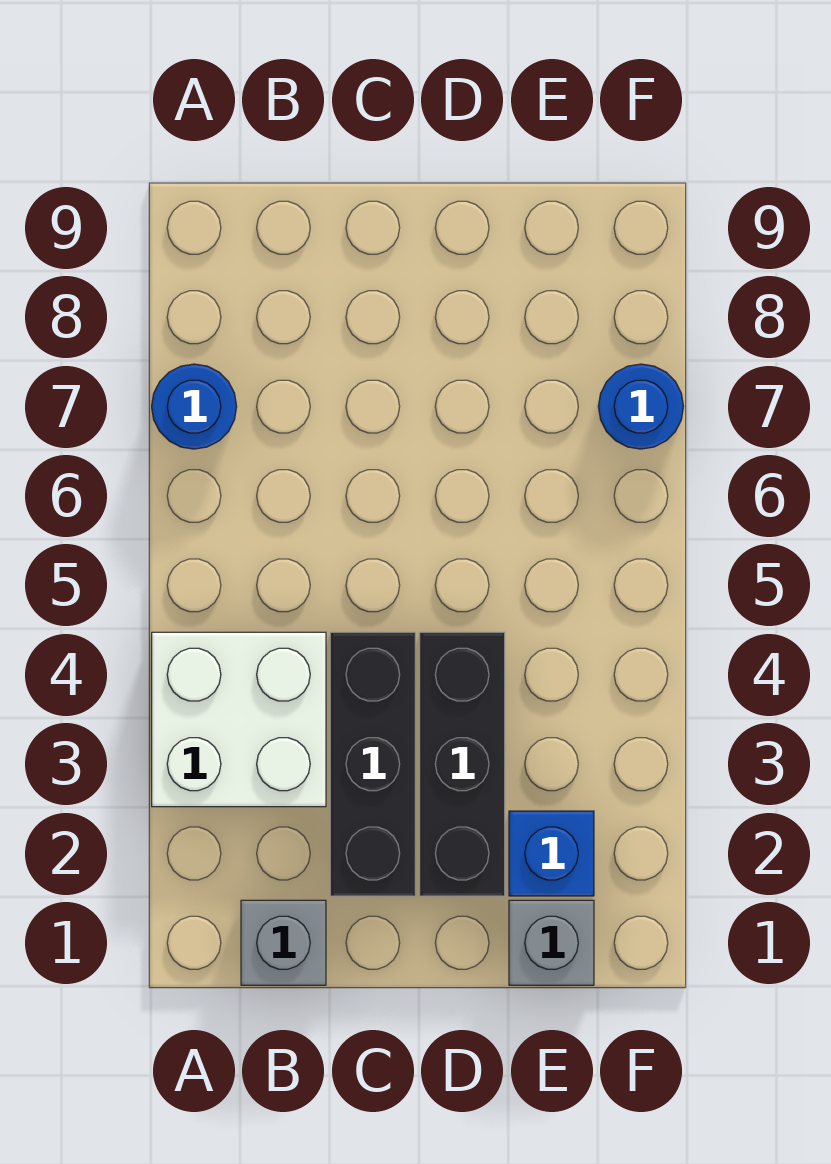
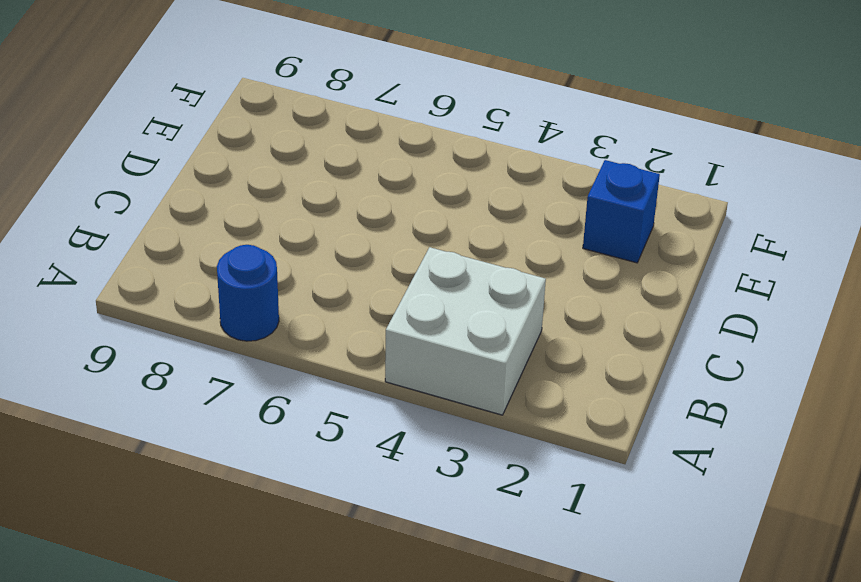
none -> grey brick B1 level 1
none -> black brick C2:C4 level 1

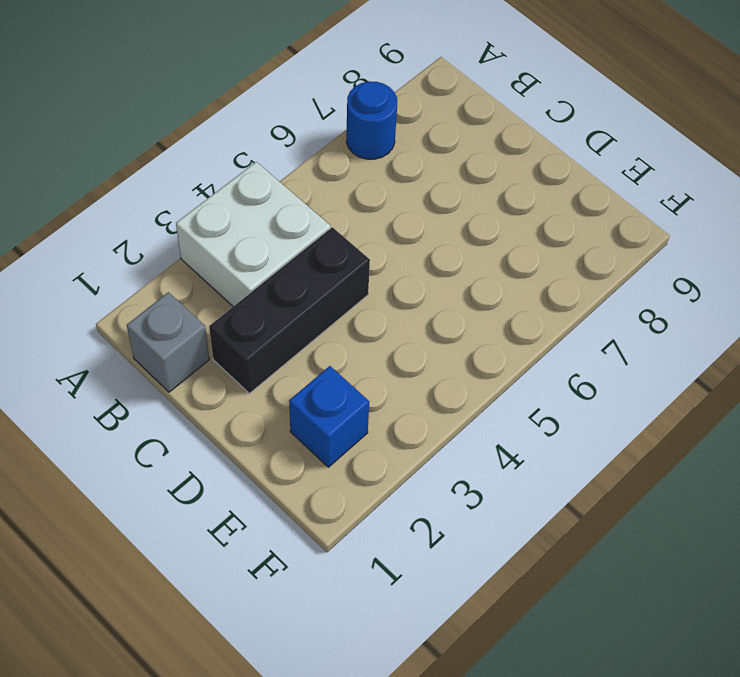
none -> black brick D2:D4 level 1
none -> grey brick E1 level 1

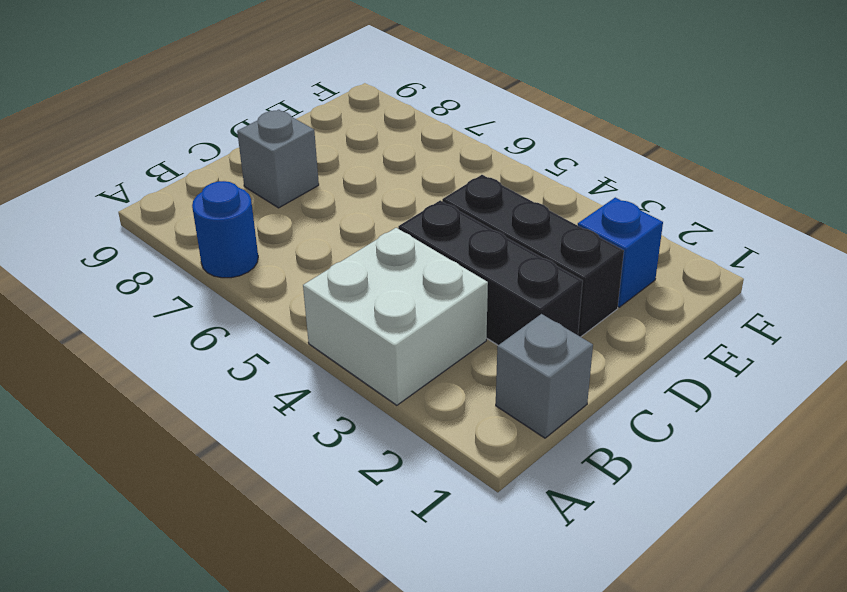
grey brick C8 level 1 -> grey brick E1 level 1
none -> blue round brick F7 level 1

